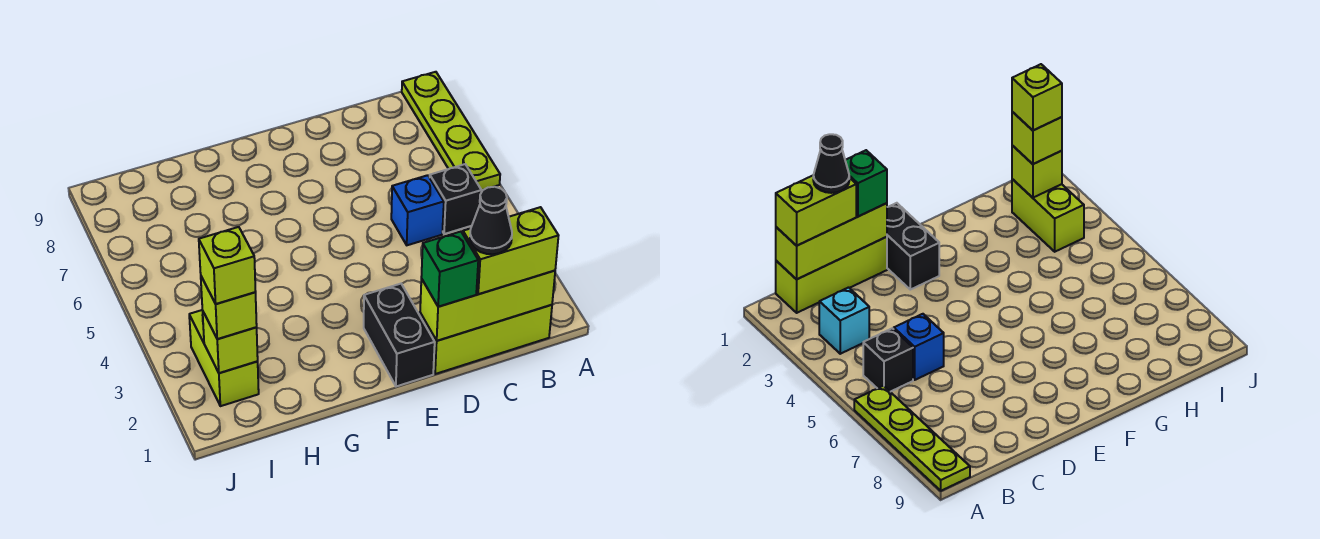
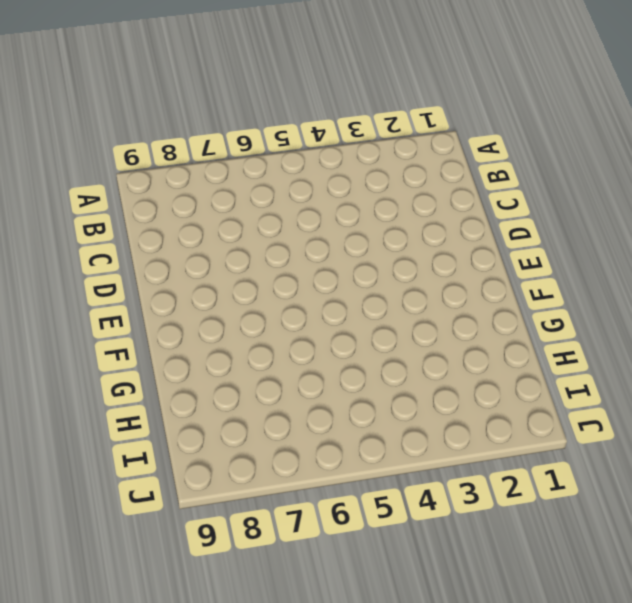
none -> lime plate A6:A9 level 1
none -> lime brick B1:D1 level 1
none -> cyan brick B3 level 1

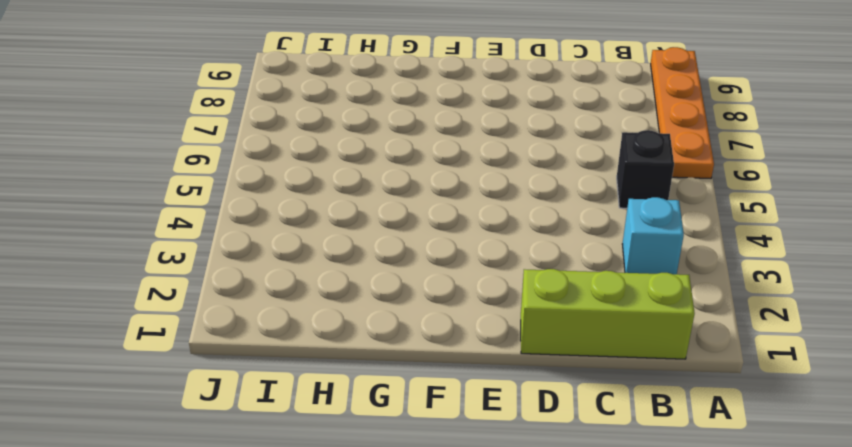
orange plate A6:A9 level 1 -> lime plate A6:A9 level 1
none -> blue brick C5 level 1
none -> black brick E1:E2 level 1
none -> lime brick I2:I3 level 1

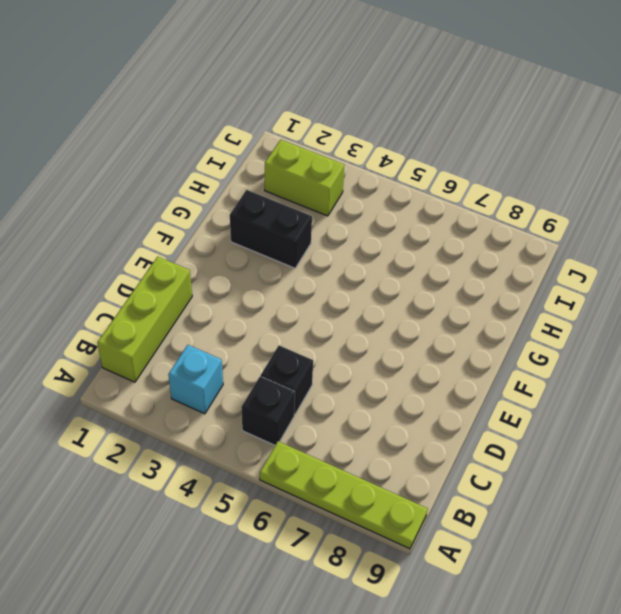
black brick C5 level 1 -> blue brick C5 level 1
black brick G2:G3 level 1 -> black brick E1:E2 level 1
none -> lime brick B1:D1 level 2
none -> lime brick I2 level 2
none -> lime brick B1:C1 level 3

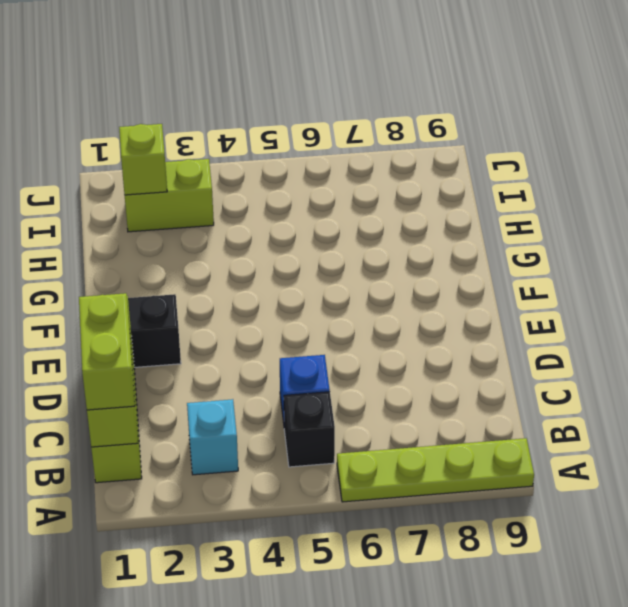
none -> green brick D1 level 3
none -> lime brick I2 level 3
none -> black cone C1 level 4

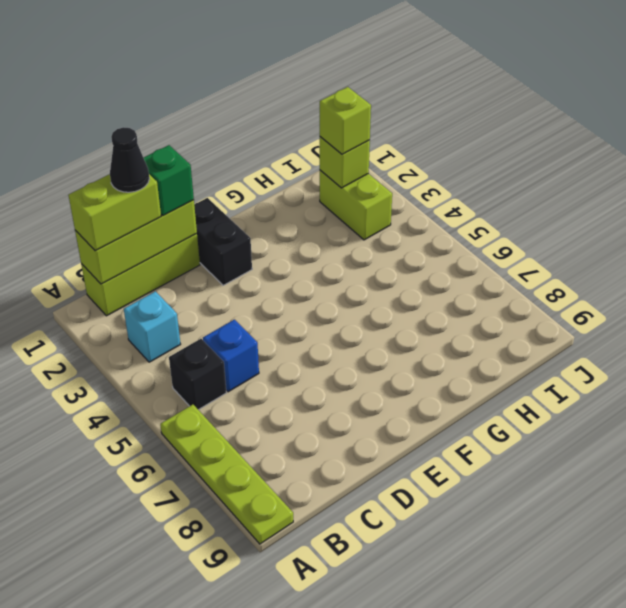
none -> lime brick I2 level 4

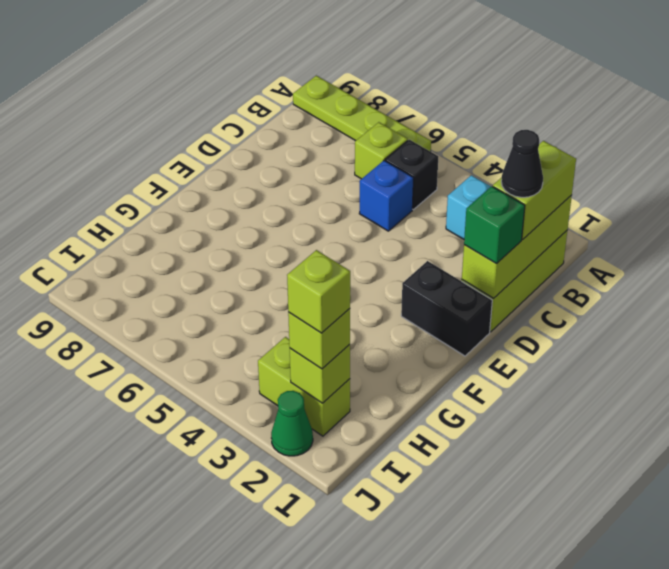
lime brick B6 level 1 -> none
green cone J2 level 1 -> none

